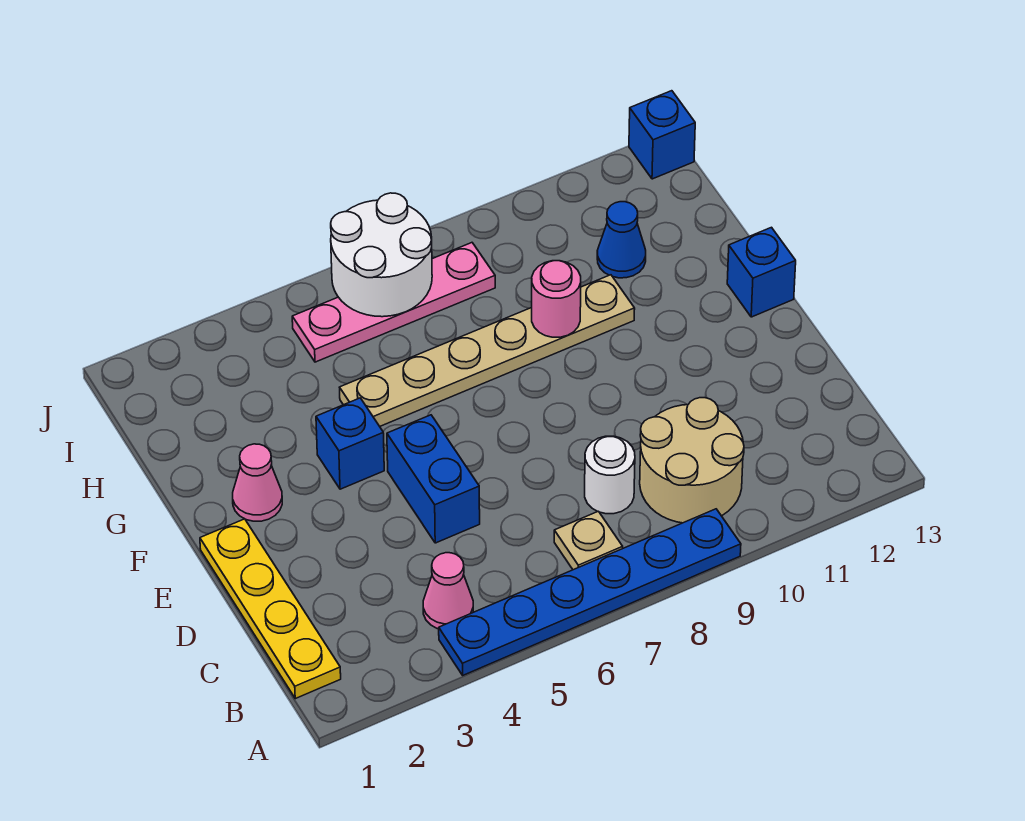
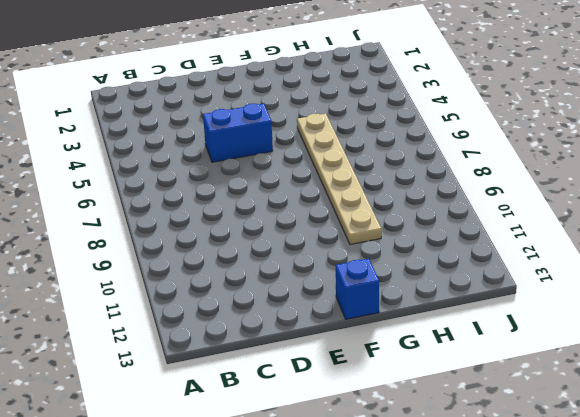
none -> blue plate A4:A9 level 1
none -> yellow plate B1:E1 level 1
none -> pink cone B4 level 1

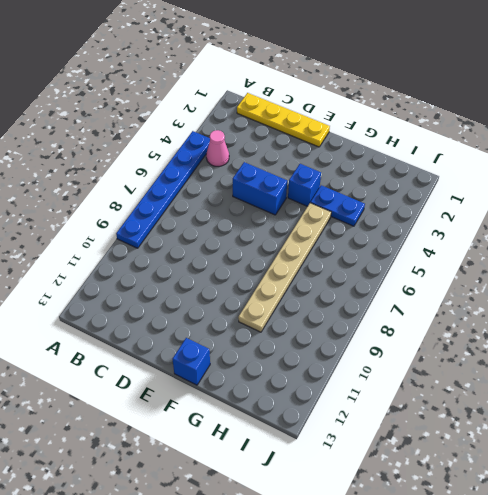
blue plate G4:H4 level 1 -> none
none -> tan plate B7 level 1
none -> tan round brick B9:C10 level 1
none -> white round brick C8 level 1

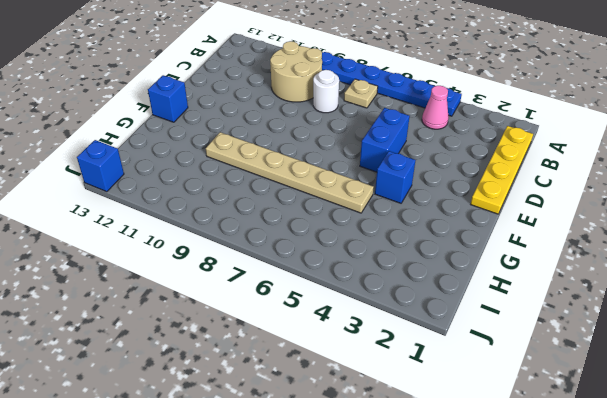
none -> pink cone F2 level 1
none -> blue cone H11 level 1
none -> pink plate I5:I8 level 1

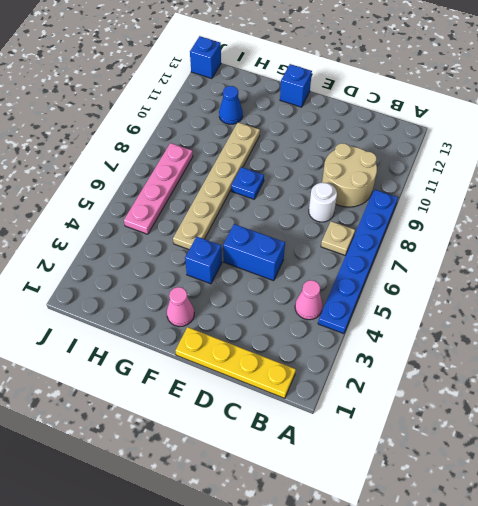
blue plate F8 level 1 -> none
none -> pink round brick G9 level 2
none -> white round brick I6:J7 level 2

